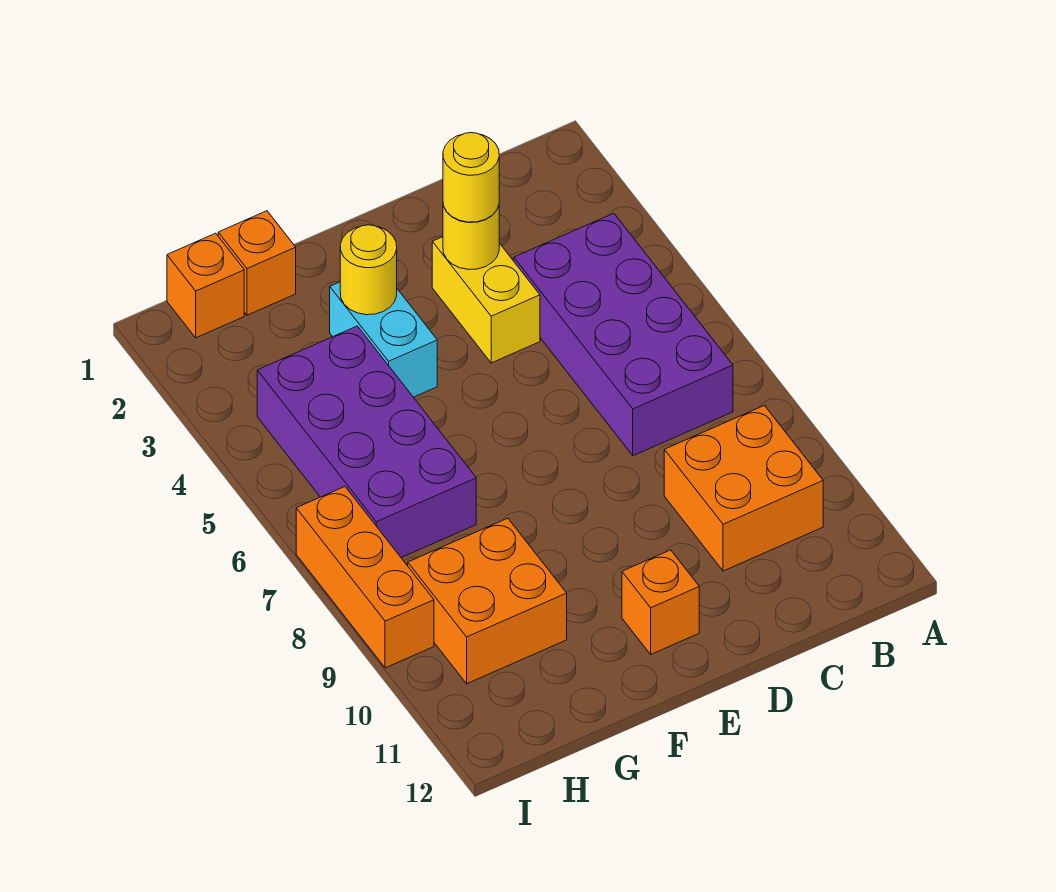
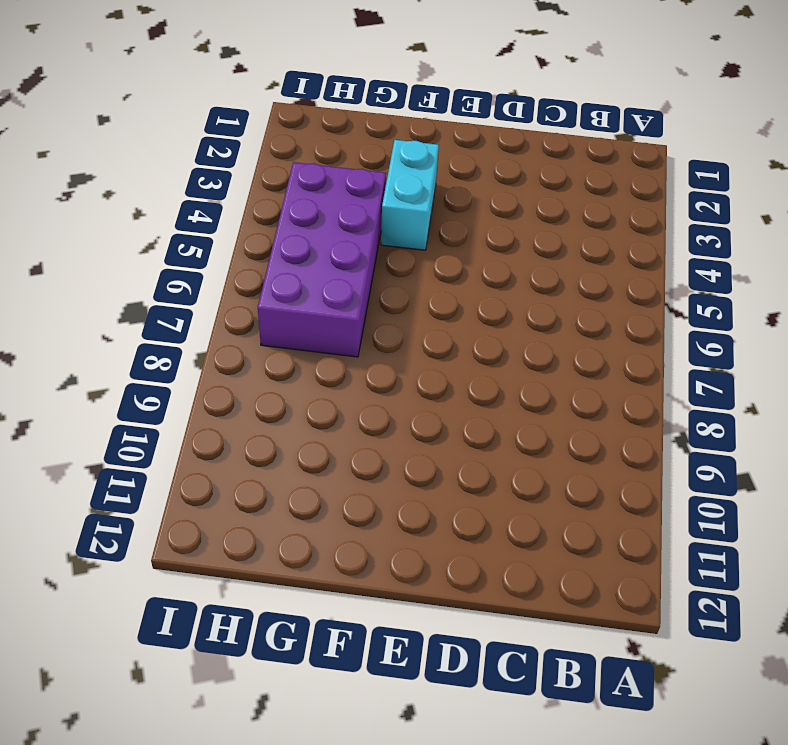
none -> purple brick B4:C7 level 1
none -> orange brick B9:C10 level 1
none -> yellow brick D3:D4 level 1

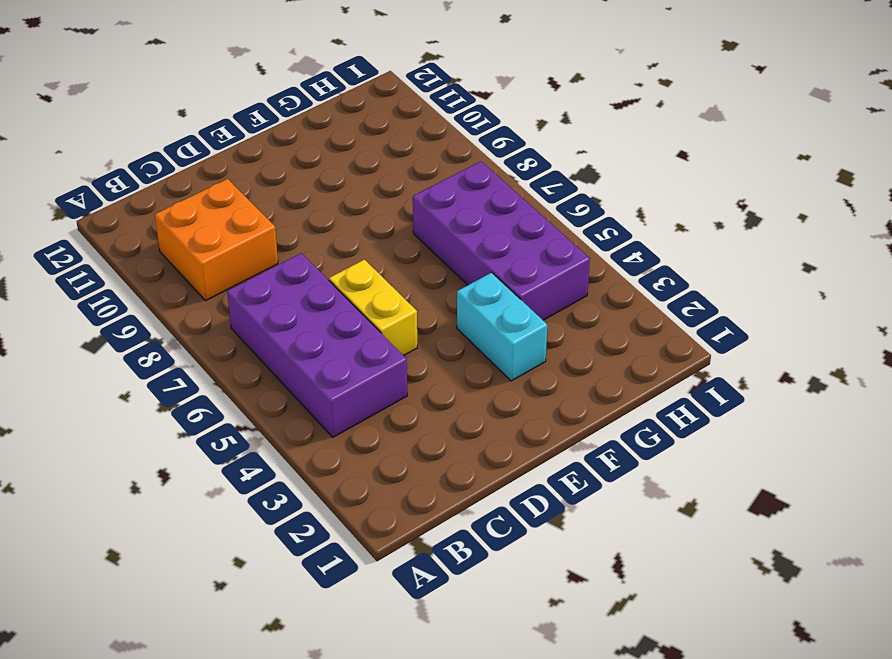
yellow brick D5:D6 level 1 -> yellow brick D3:D4 level 1
none -> orange brick E11 level 1
none -> orange brick G1 level 1
none -> orange brick G9:H10 level 1

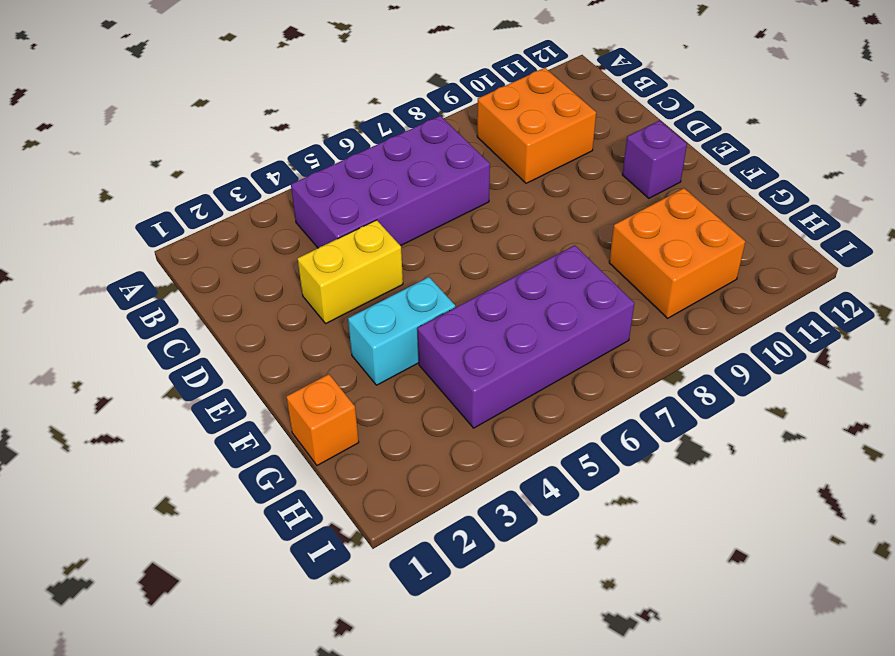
purple brick E11 level 1 -> orange brick E11 level 1
none -> orange brick H1 level 1
none -> orange brick I7:I9 level 1
none -> yellow round brick D3 level 2

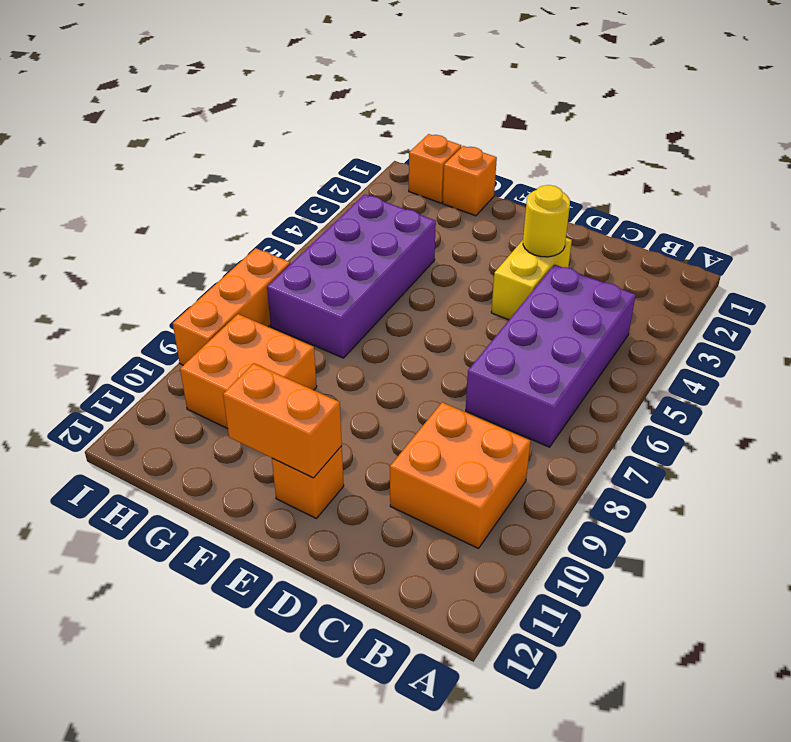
orange brick E11:F11 level 2 -> none
none -> cyan brick F3:F4 level 1
none -> yellow round brick F3 level 2
none -> yellow round brick D3 level 3

